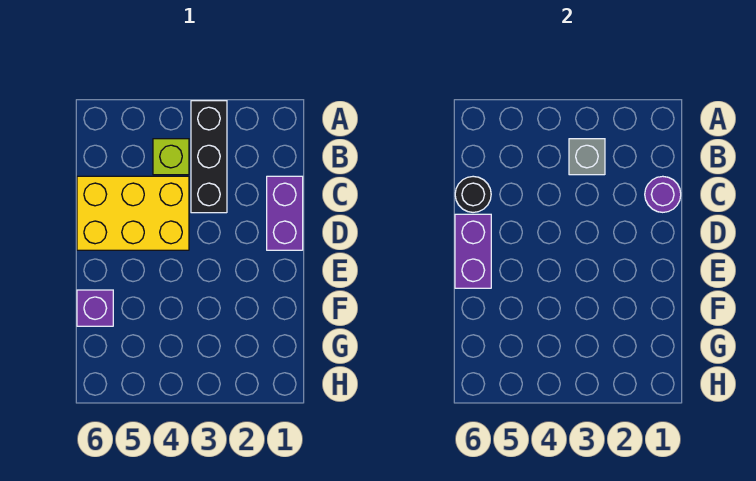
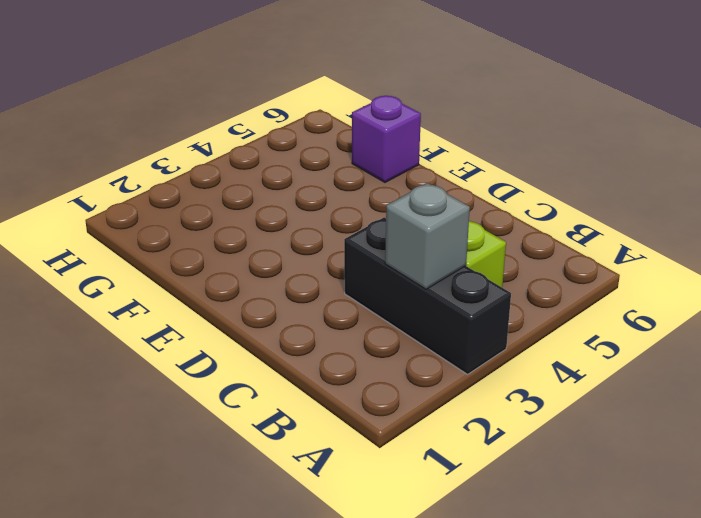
none -> purple brick C1:D1 level 1
none -> yellow brick C4:D6 level 1

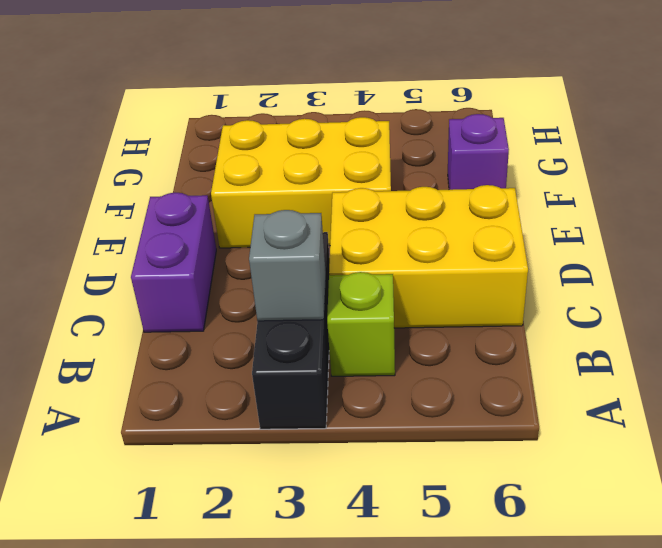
yellow brick E2:F4 level 1 -> none
none -> purple round brick C1 level 2
none -> black round brick C6 level 2

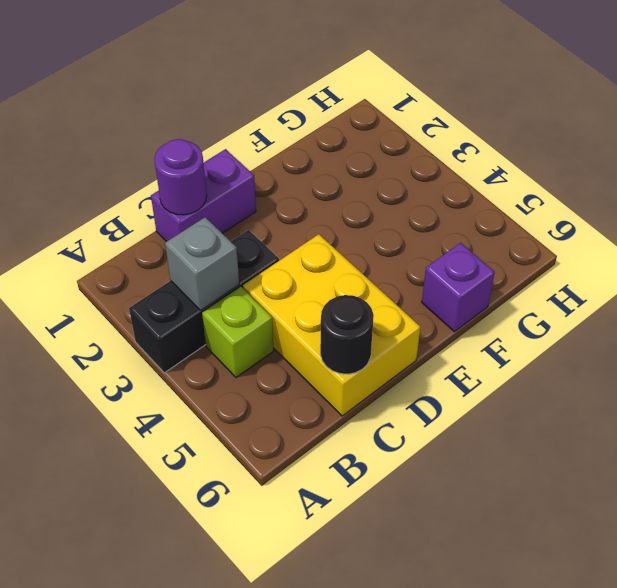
none -> purple brick D6:E6 level 2

